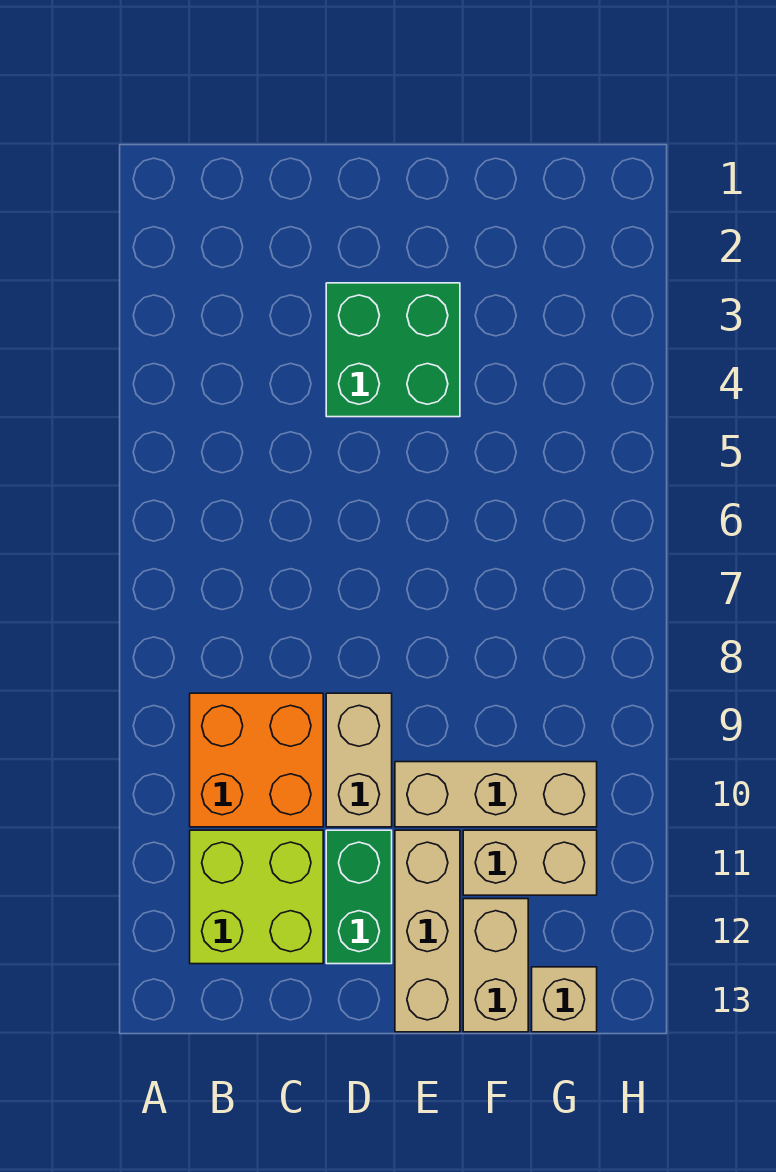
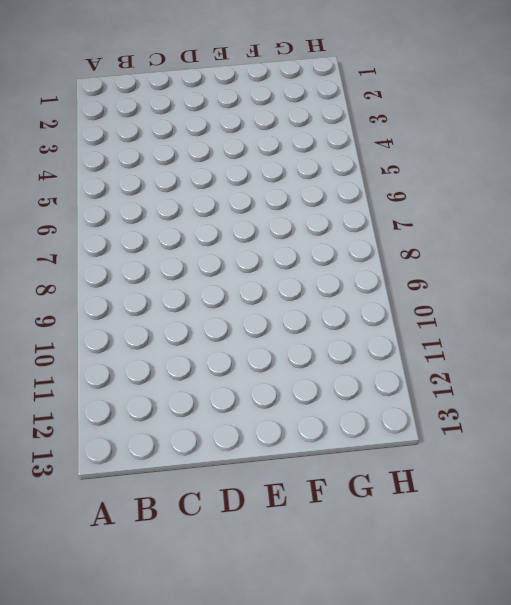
none -> orange brick B9:C10 level 1
none -> lime brick B11:C12 level 1

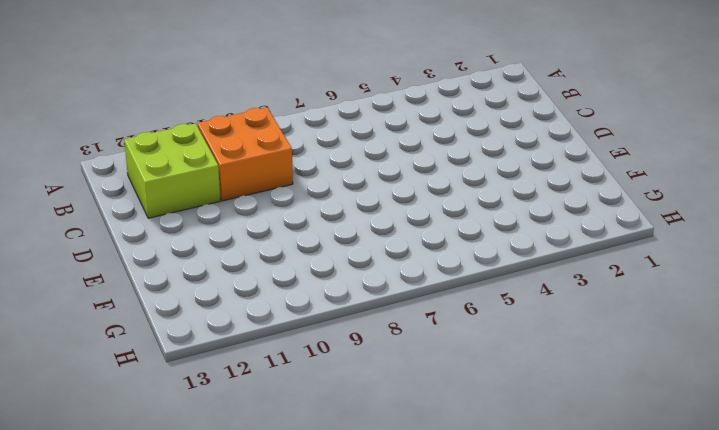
none -> green brick D3:E4 level 1
none -> tan brick D9:D10 level 1

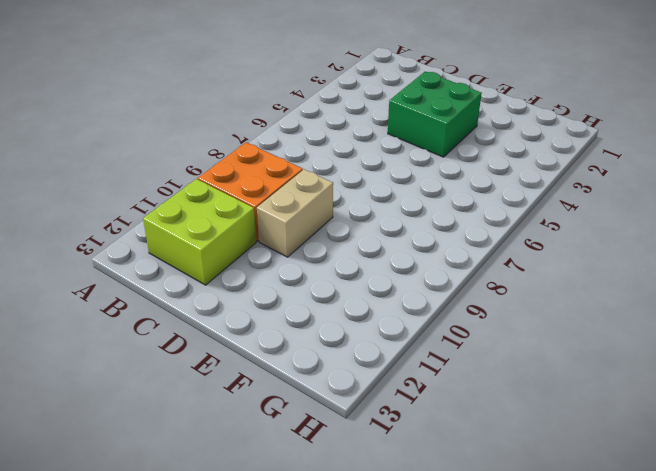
none -> green brick D11:D12 level 1
none -> tan brick E10:G10 level 1

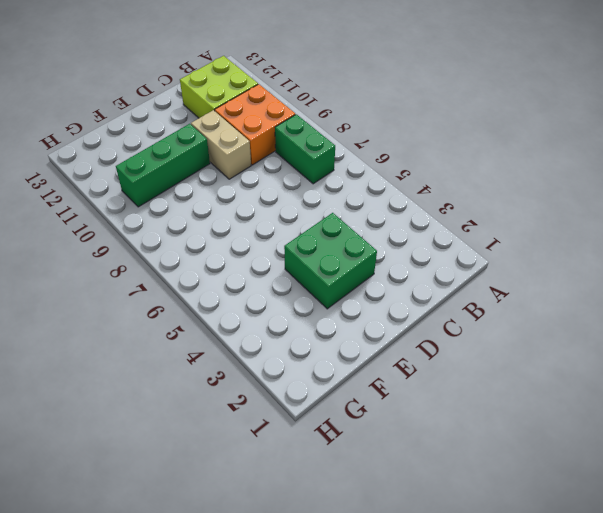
green brick B7:B8 level 1 -> green brick D11:D12 level 1
green brick E10:G10 level 1 -> tan brick E10:G10 level 1
none -> tan brick E11:E13 level 1
none -> tan brick F11:G11 level 1

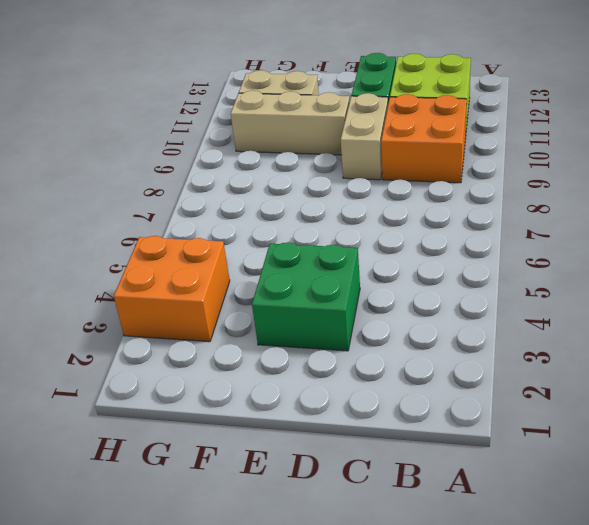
orange brick G3:H4 level 1 -> none
none -> tan brick E11:E13 level 1
none -> tan brick F12:F13 level 1

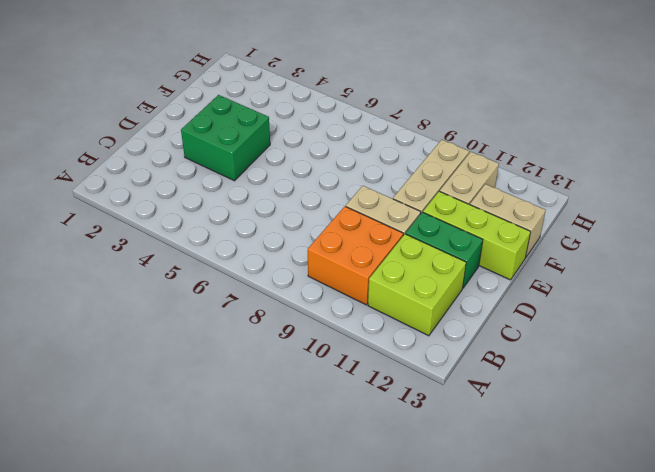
lime brick E11:E13 level 1 -> tan brick E11:E13 level 1
none -> tan brick G13 level 1

